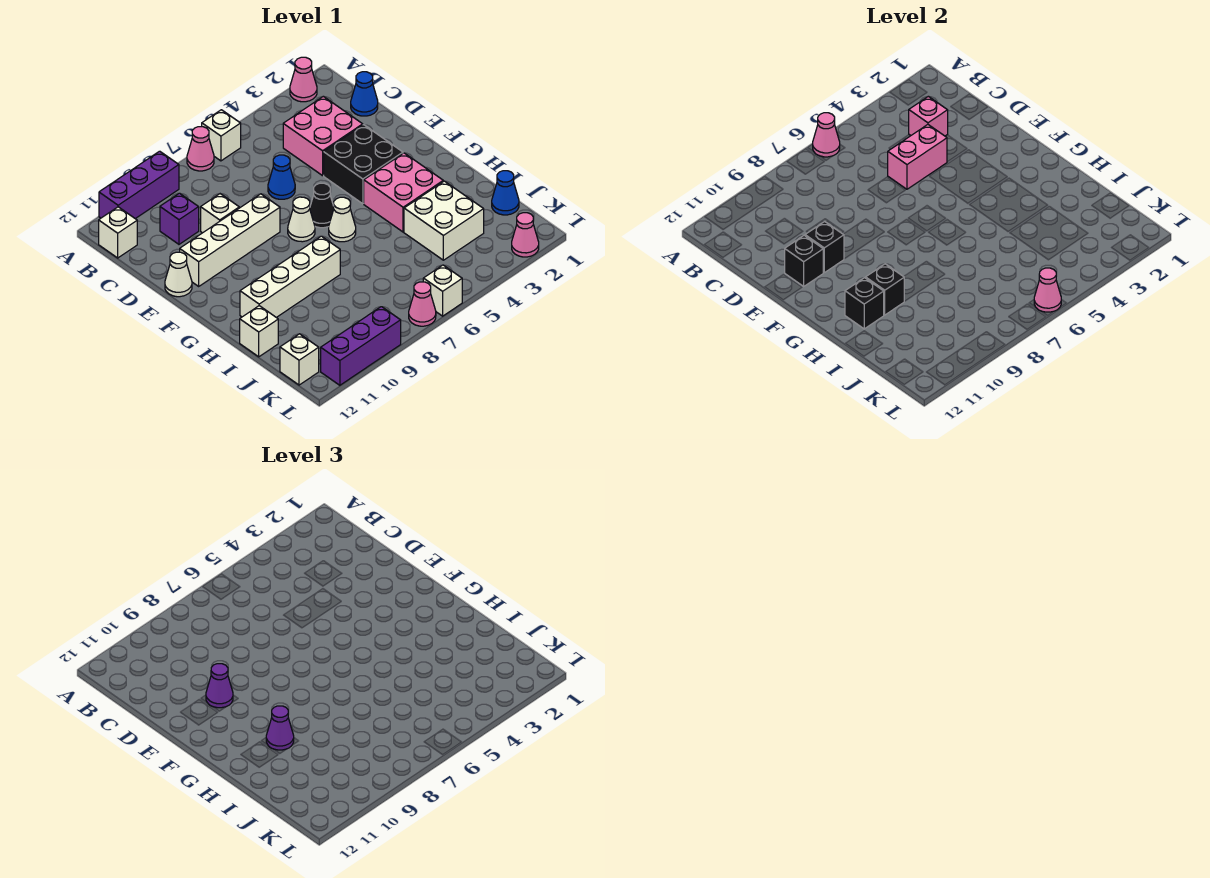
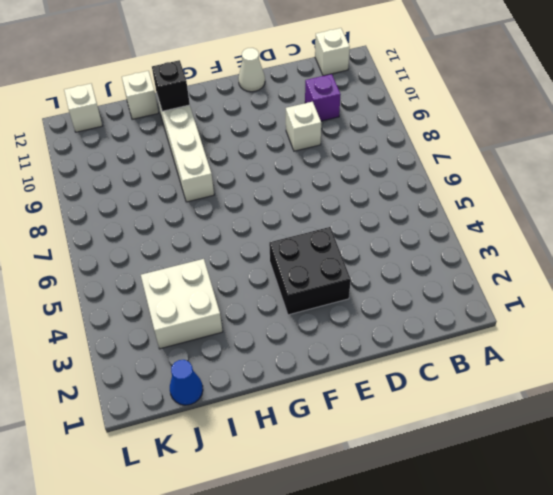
none -> pink cone A2 level 1
none -> white brick A6 level 1
none -> pink cone A7 level 1
none -> purple brick A9:A11 level 1

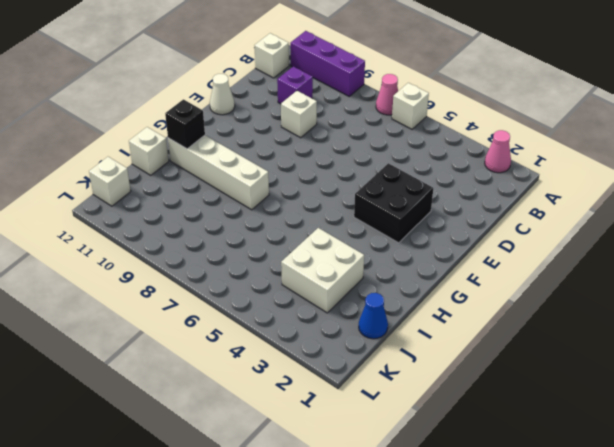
none -> blue cone C1 level 1
none -> pink brick C3:D4 level 1
none -> blue cone D6 level 1
none -> white brick E8:E11 level 1

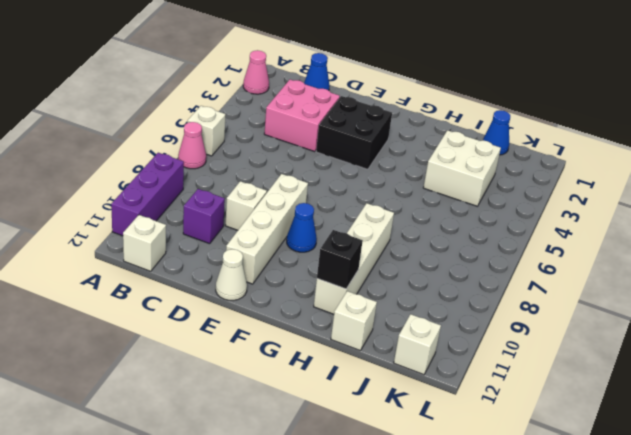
blue cone F9 level 1 -> blue cone D6 level 1
none -> black cone F6 level 1
none -> white cone F7 level 1
none -> pink brick G3:H4 level 1
none -> white cone G6 level 1

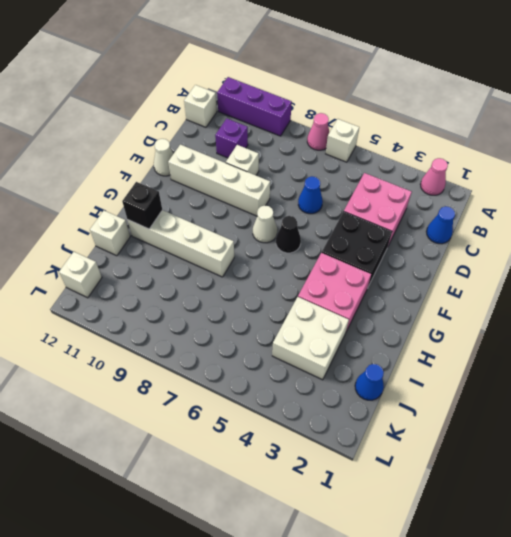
none -> white cone G6 level 1
none -> pink cone L2 level 1
none -> white brick L6 level 1
none -> pink cone L7 level 1

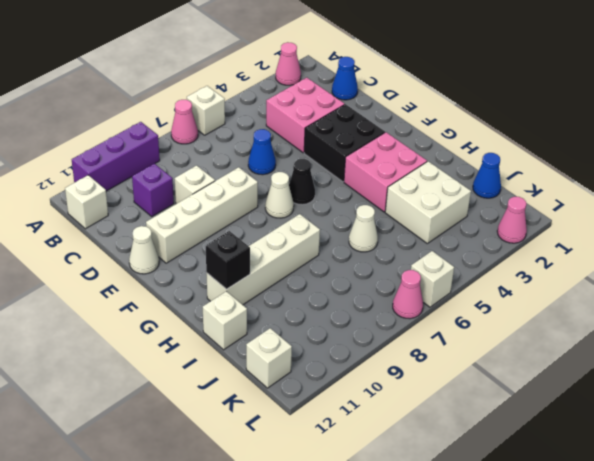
white cone I6 level 1 -> white cone G6 level 1
none -> purple brick L9:L11 level 1
none -> pink cone A6 level 2
none -> pink brick C3 level 2
none -> pink brick D4:D5 level 2

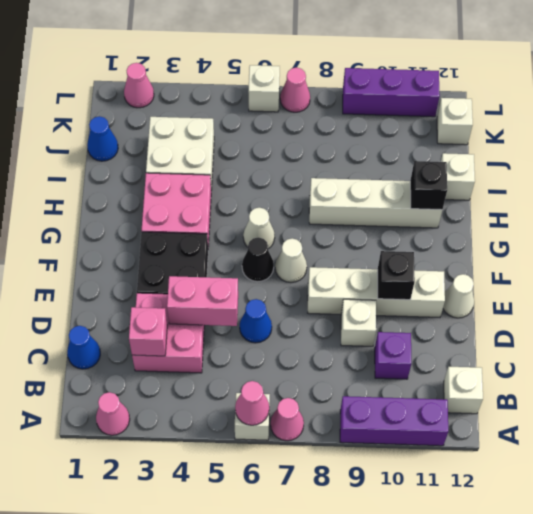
none -> black brick E11 level 2
none -> black brick H10 level 2
none -> pink cone L6 level 2
none -> purple cone E10 level 3

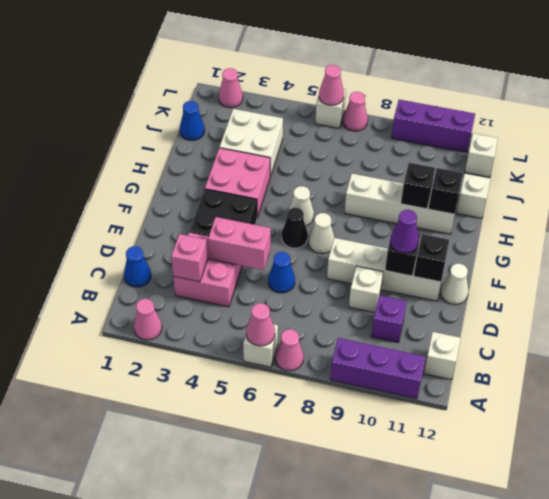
none -> purple cone H10 level 3

